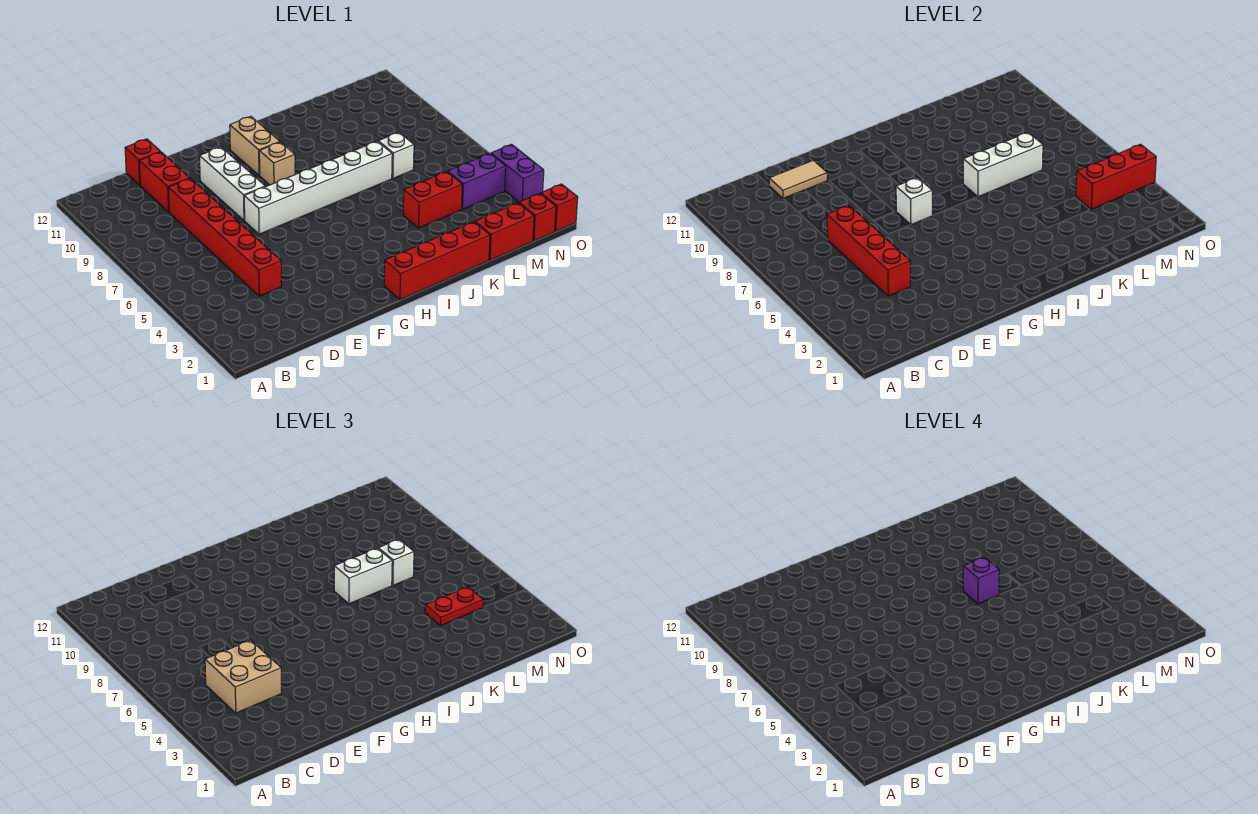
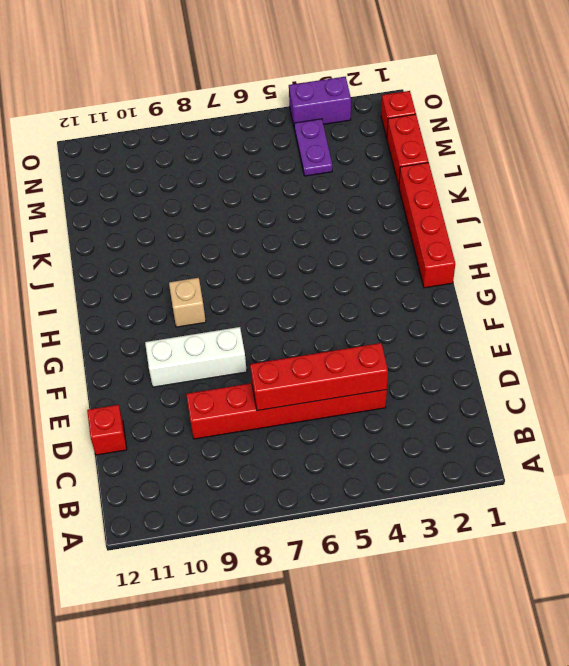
purple plate M4:N4 level 1 -> purple brick M4:N4 level 1
none -> red brick D10:D11 level 1
none -> white brick F7:K7 level 1
none -> tan brick H10:H11 level 1

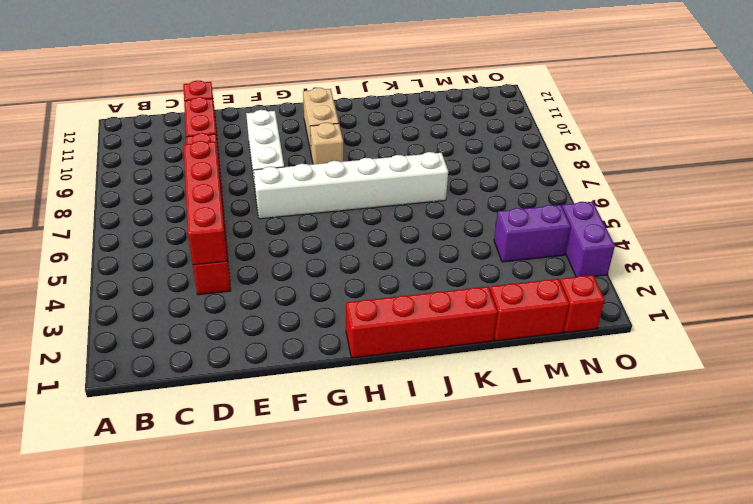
none -> red brick K4:L4 level 1
none -> white brick L7 level 1
none -> red brick O1 level 1

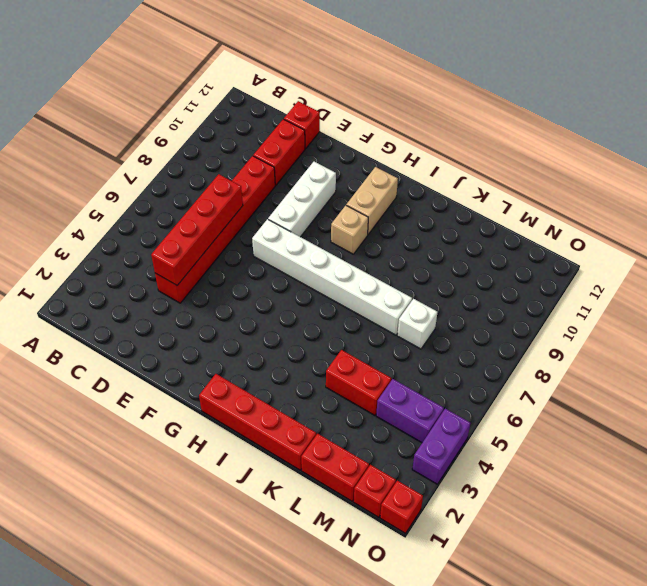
none -> tan tile D11:E11 level 2
none -> white brick G7 level 2
none -> white brick J7:L7 level 2

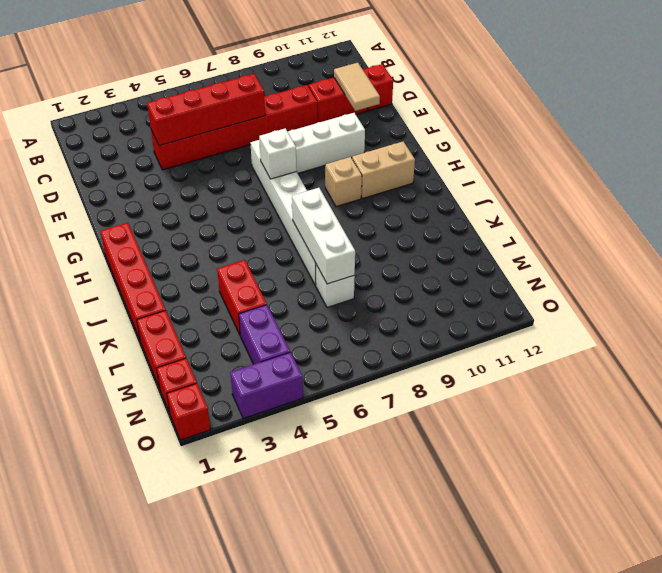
none -> red brick M4:O4 level 2
none -> tan brick C4:D5 level 3
none -> white brick J7:K7 level 3

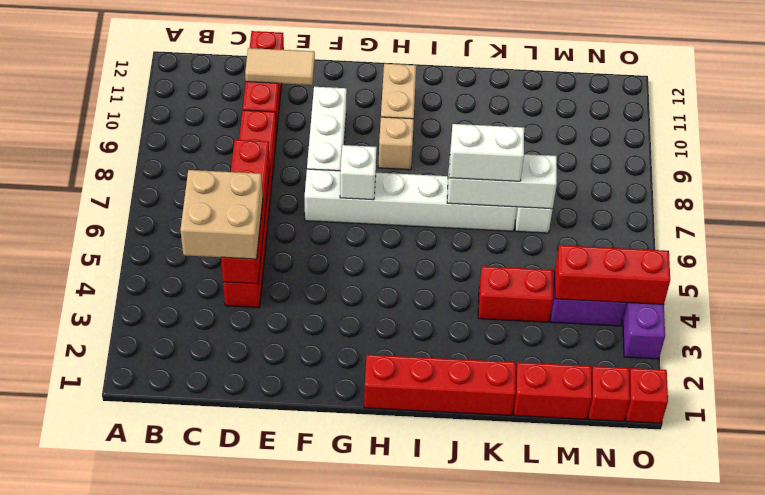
none -> red plate L4:M4 level 3
none -> white brick L7 level 3
none -> purple brick J7 level 4

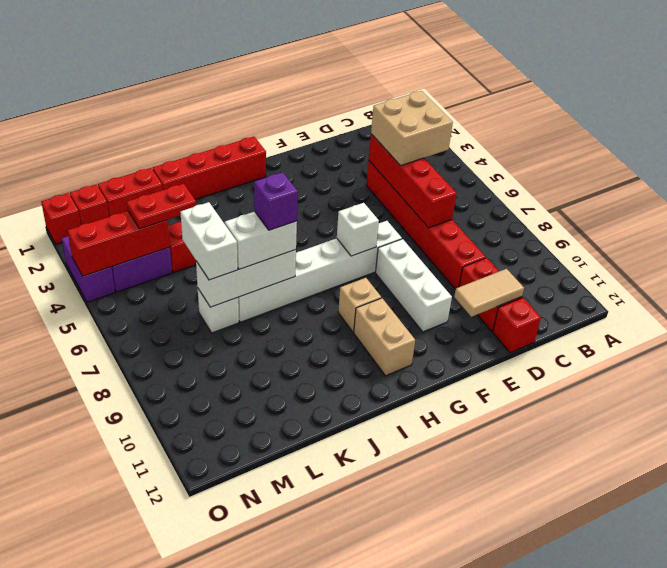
white brick L6:L7 level 3 -> white brick L7 level 3

